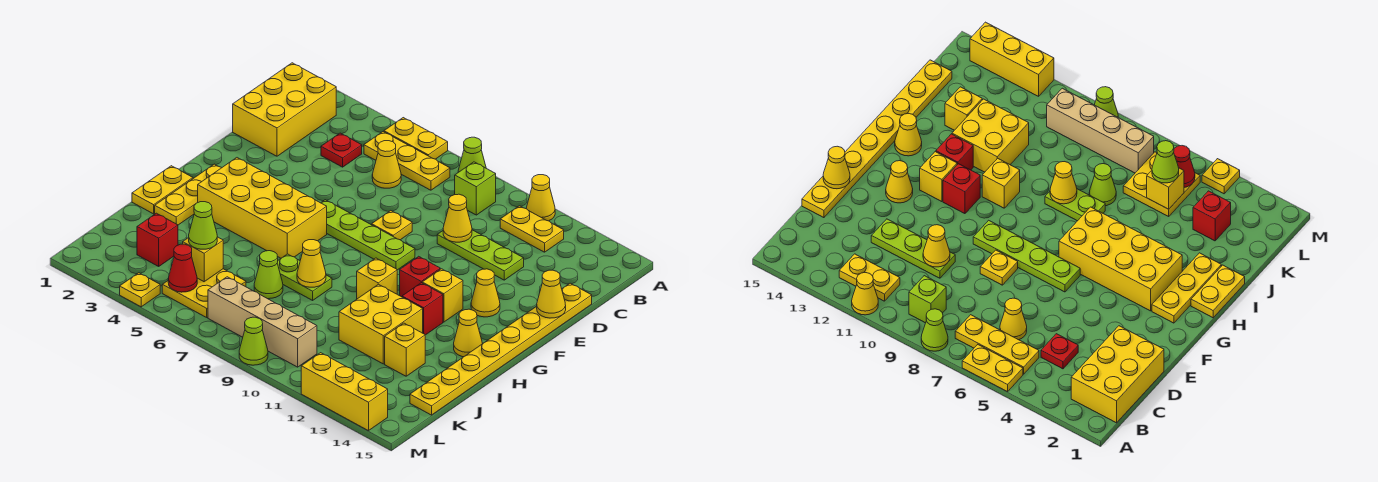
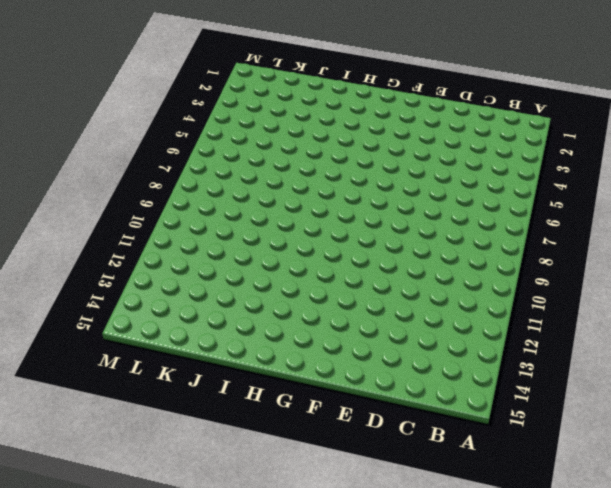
none -> yellow plate A5:A6 level 1
none -> lime cone A8 level 1
none -> yellow cone A11 level 1
none -> yellow brick B1:D2 level 1

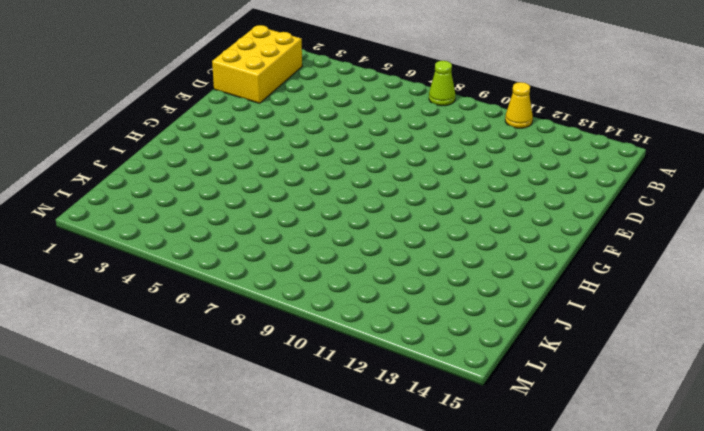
none -> yellow plate A5:A6 level 1
none -> yellow plate B5:B7 level 1
none -> lime brick B9 level 1
none -> yellow plate B11:B12 level 1

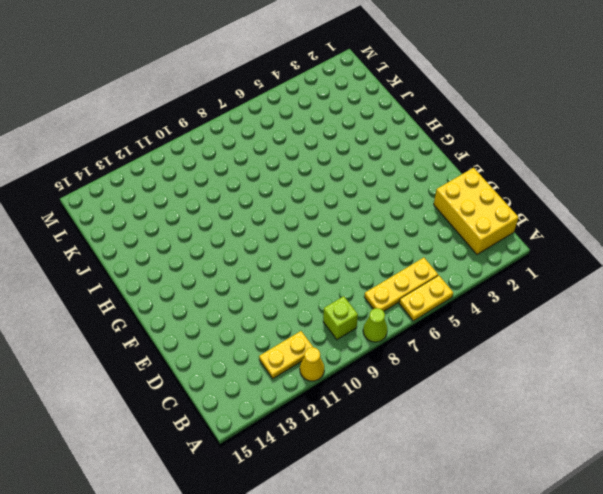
none -> red plate C4 level 1
none -> yellow cone C6 level 1
none -> lime plate D10:D12 level 1
none -> yellow plate D15:K15 level 1

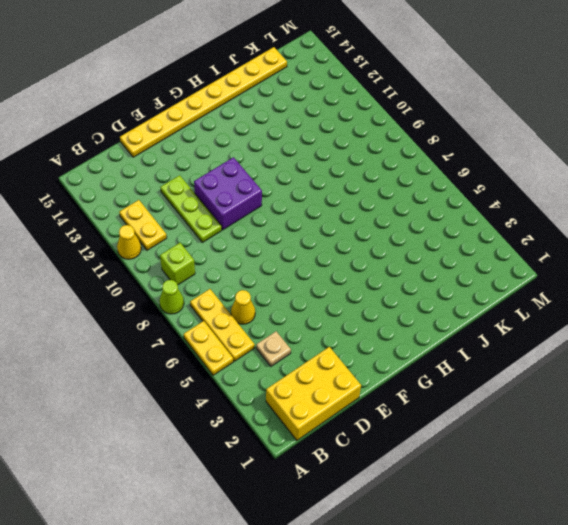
tan plate C4 level 1 -> red plate C4 level 1
purple brick E10:F11 level 1 -> none
none -> yellow plate E8 level 1
none -> lime plate F6:F9 level 1
none -> yellow cone F13 level 1
none -> yellow plate G2:I2 level 1

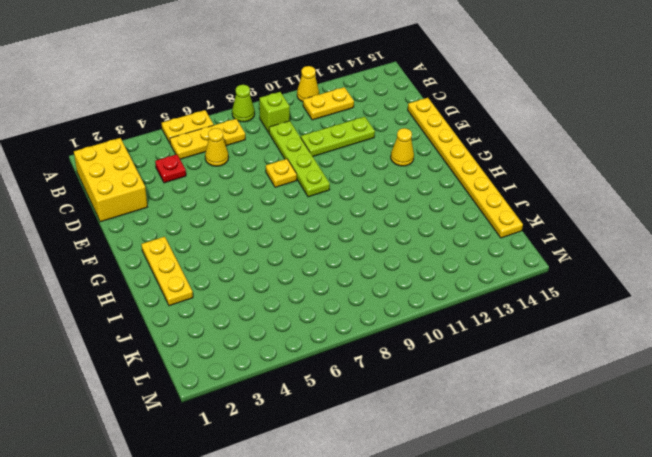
lime plate C9:F9 level 1 -> lime plate F6:F9 level 1
none -> yellow brick G3:H6 level 1
none -> red brick G11 level 1
none -> yellow brick G12 level 1
none -> yellow plate H1:I1 level 1

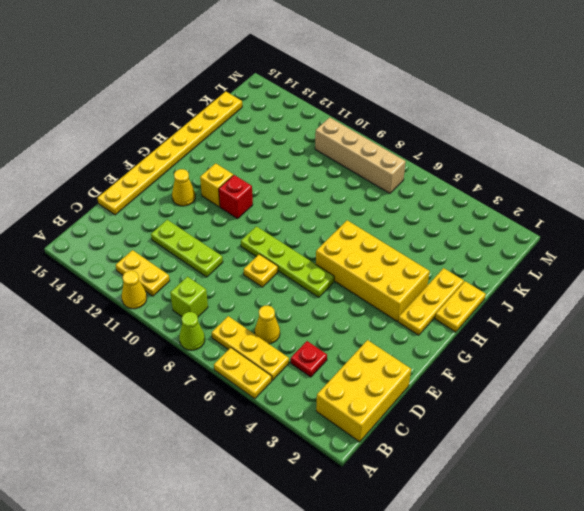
none -> yellow brick H10 level 1
none -> red brick H12 level 1
none -> yellow cone H14 level 1
none -> lime plate I7:I8 level 1

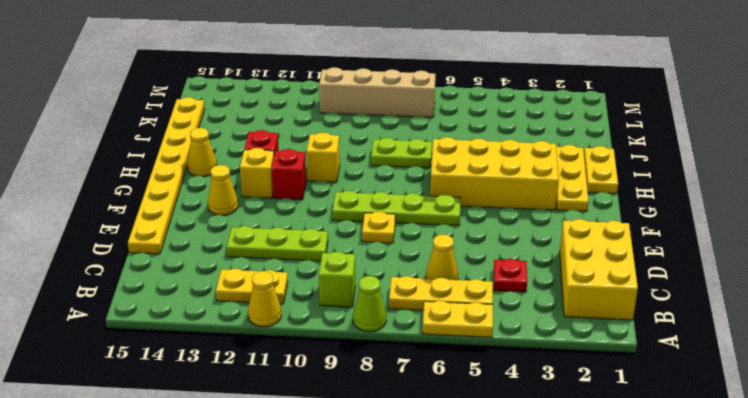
none -> yellow brick I11:J12 level 1
none -> lime cone J7 level 1
none -> yellow brick J13 level 1
none -> red brick K3 level 1

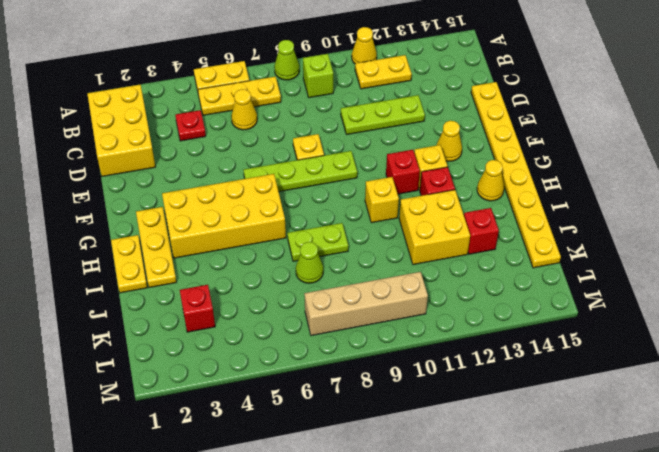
red brick J13 level 1 -> yellow brick J13 level 1
none -> yellow plate K5:L6 level 1
none -> yellow plate M4 level 1
none -> lime cone M9 level 1
none -> yellow brick M12:M14 level 1

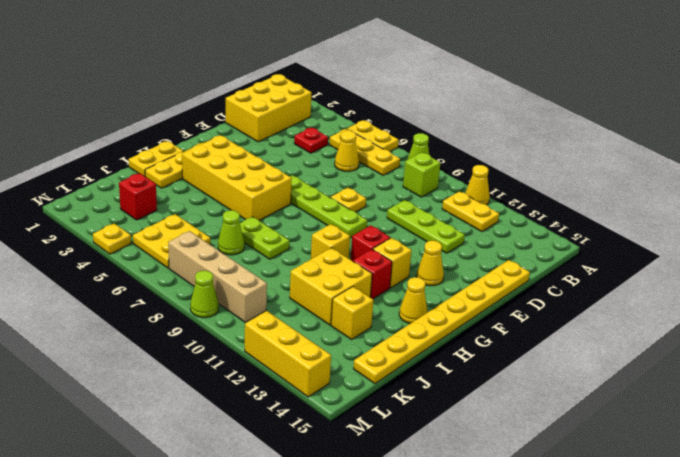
none -> yellow cone D10 level 2
none -> yellow cone E15 level 2
none -> yellow cone I8 level 2
none -> yellow brick K5 level 2

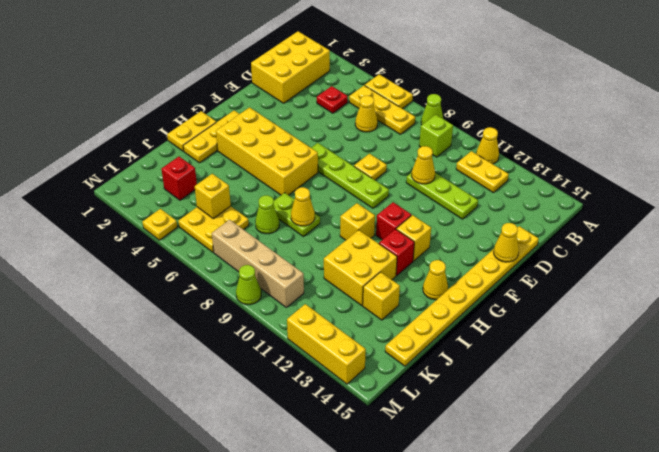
none -> yellow cone F13 level 1
none -> red cone L5 level 2
none -> lime cone K5 level 3

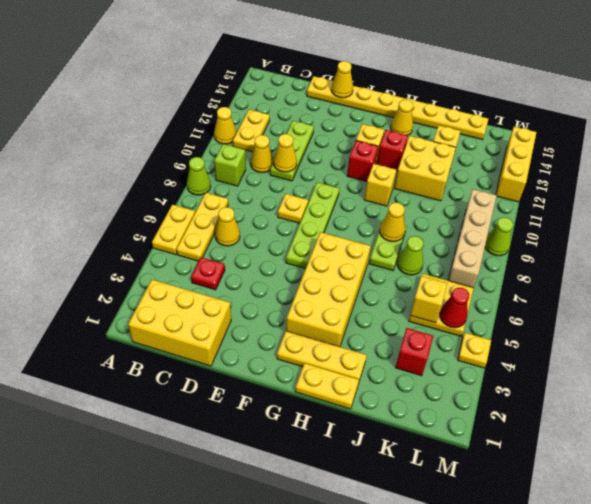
yellow cone C10 level 1 -> yellow cone F13 level 1
none -> lime cone K5 level 3

